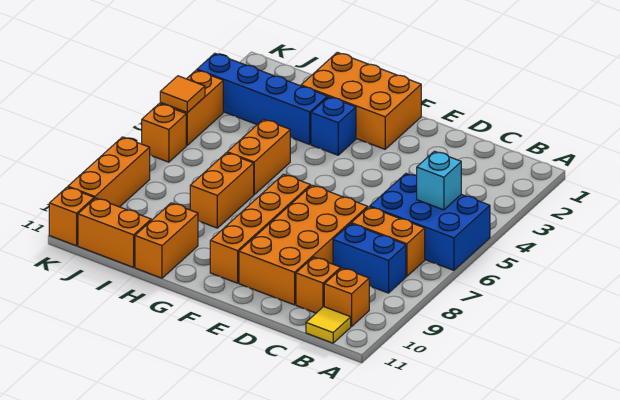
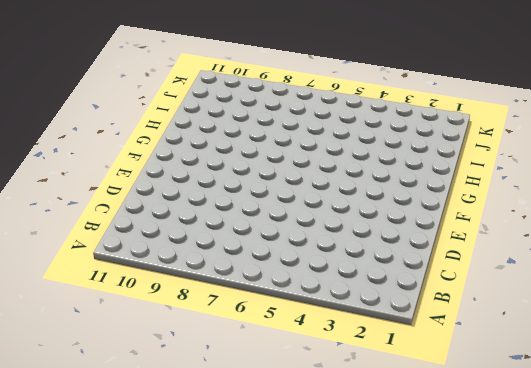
none -> blue brick A5:C6 level 1
none -> orange brick B7:C7 level 1
none -> blue brick B8:C8 level 1

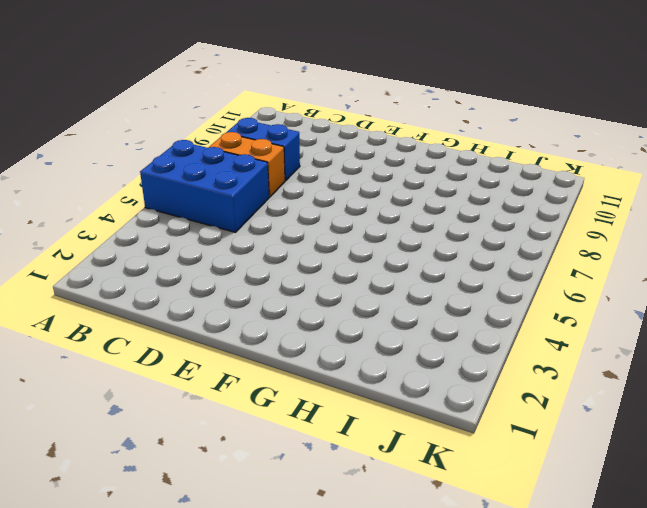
none -> orange brick B10 level 1
none -> yellow tile B11 level 1
none -> orange brick C10 level 1

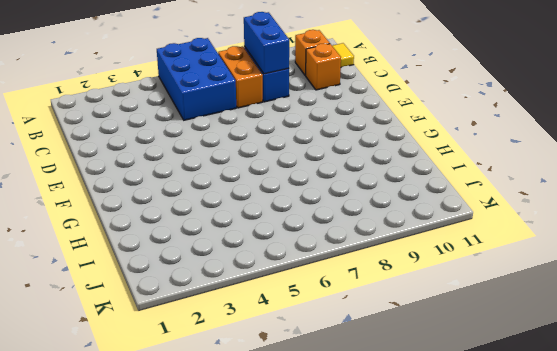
blue brick B8:C8 level 2 -> none
none -> orange brick D7:E10 level 1
none -> orange brick F1:H2 level 1
none -> orange brick F7:F10 level 1

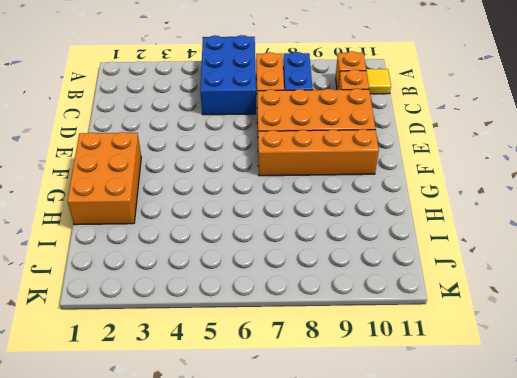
none -> blue brick G3 level 1
none -> blue brick H3:K3 level 1
none -> orange brick H5:H6 level 1

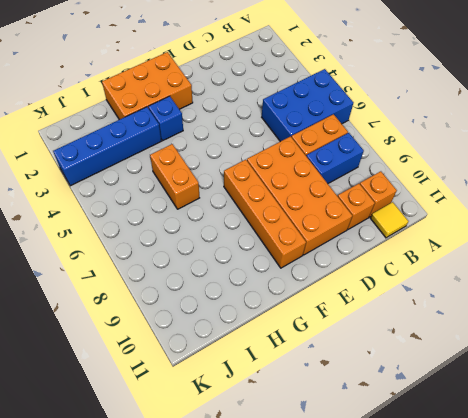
none -> orange brick H7:H8 level 1
none -> orange brick H10:H11 level 1
none -> orange brick I11:J11 level 1

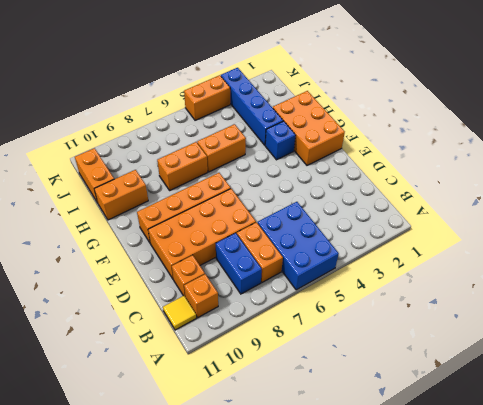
none -> orange brick K6 level 1
none -> orange brick K8:K10 level 1
none -> orange brick K11 level 1

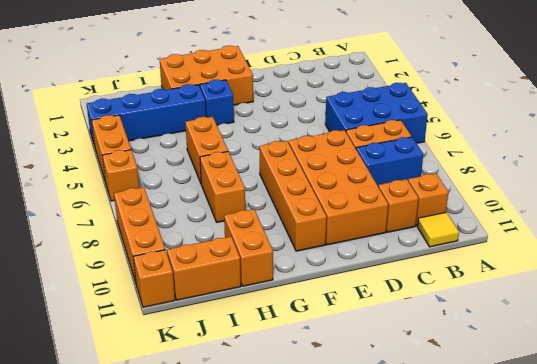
none -> cyan brick B5 level 2
none -> orange tile K5 level 2

